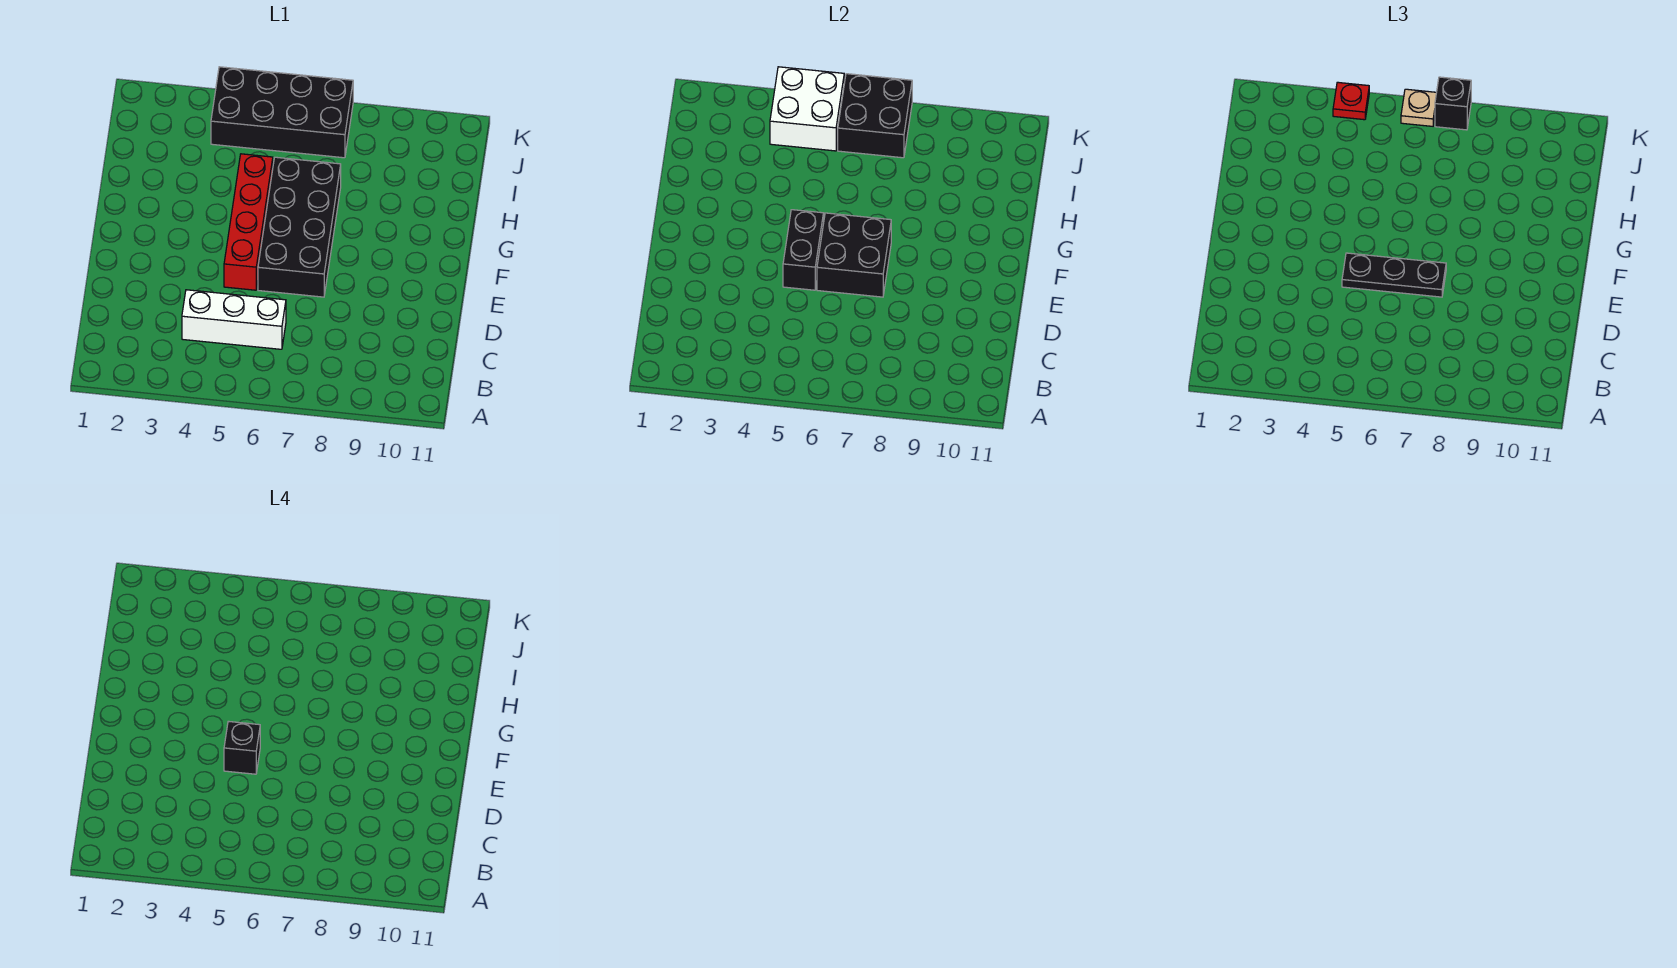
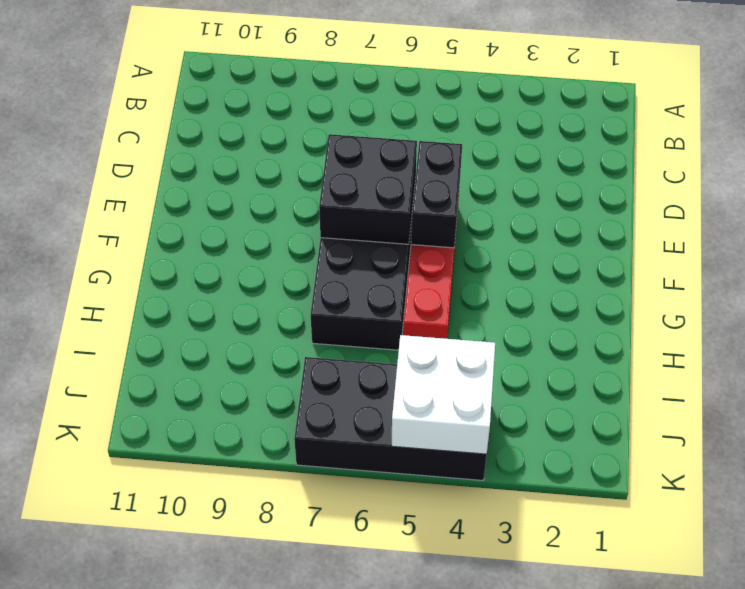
none -> white brick C4:C6 level 1
none -> black brick J6:K7 level 2
none -> black plate E5:E7 level 3

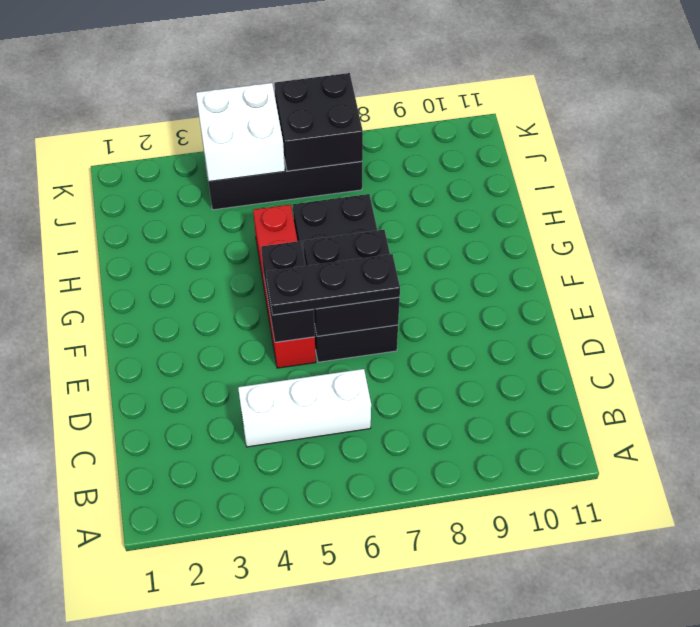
none -> red plate K4 level 3
none -> tan plate K6 level 3
none -> black brick K7 level 3

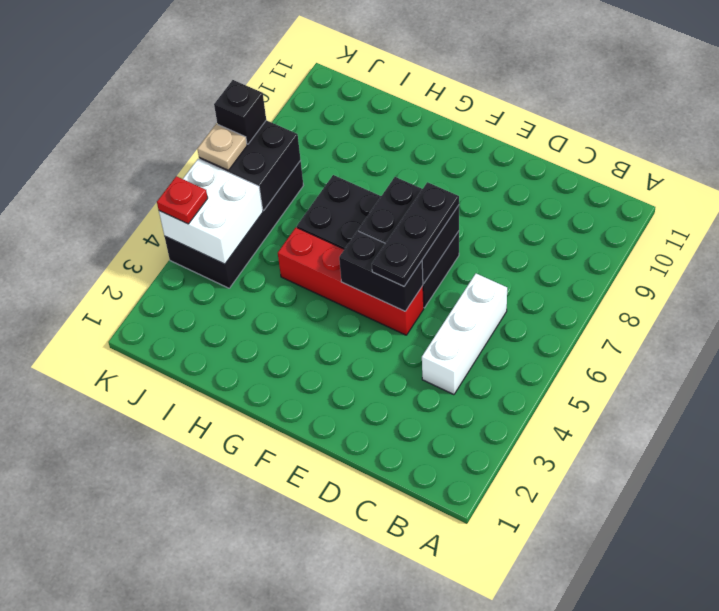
none -> black brick E5 level 4

